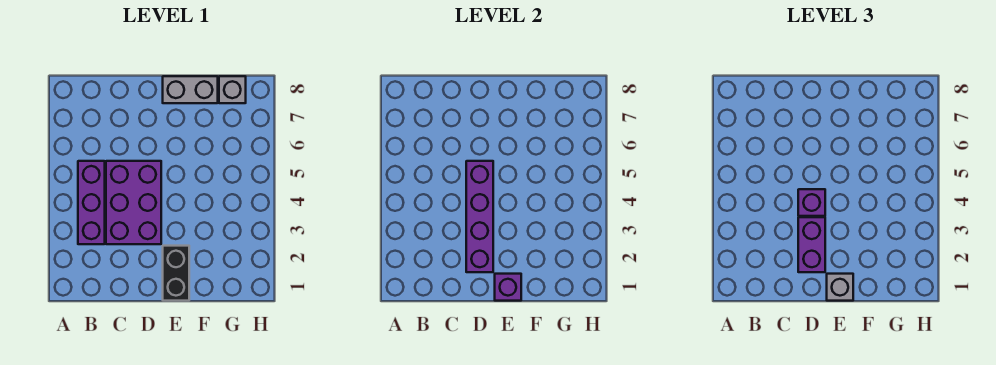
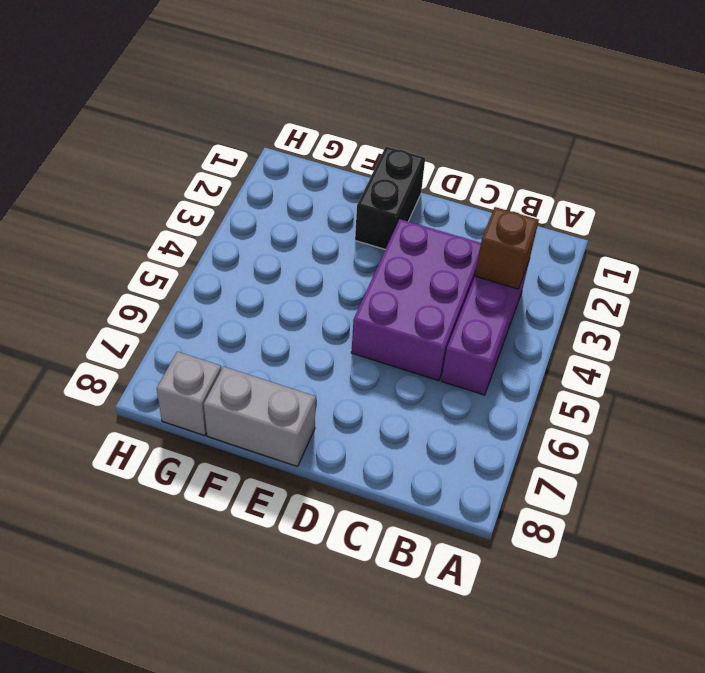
brown brick B3 level 2 -> none
none -> purple brick D2:D5 level 2
none -> purple brick E1 level 2

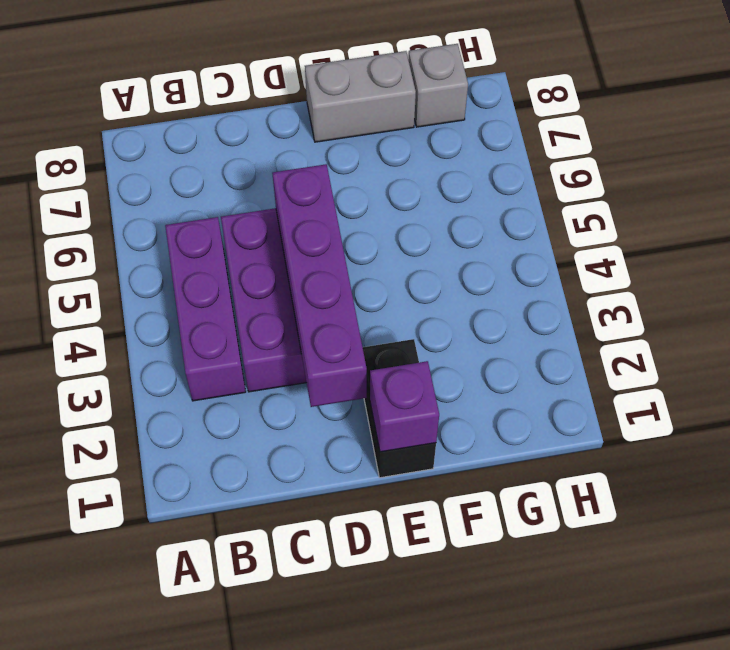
none -> purple brick D2:D3 level 3
none -> purple brick D4 level 3

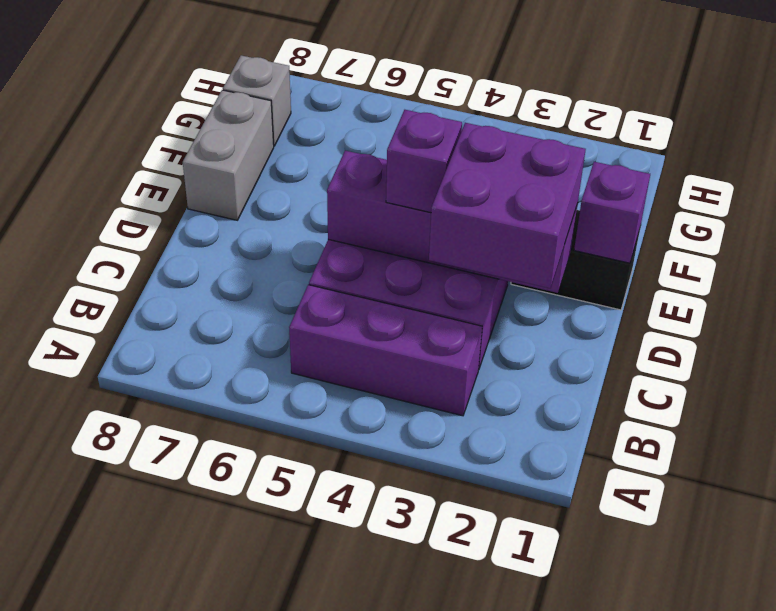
purple brick C2:D3 level 3 -> purple brick D2:D3 level 3
none -> grey brick E1 level 3

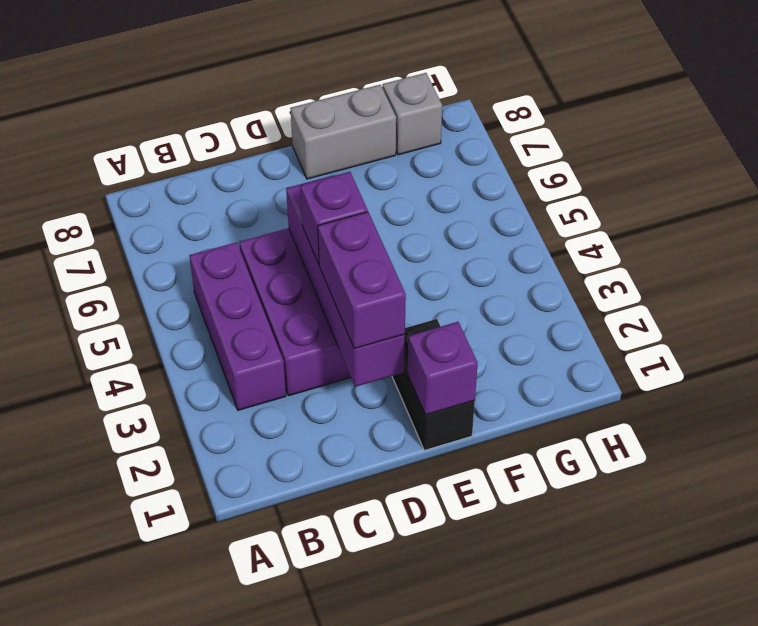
none -> grey brick E1 level 3

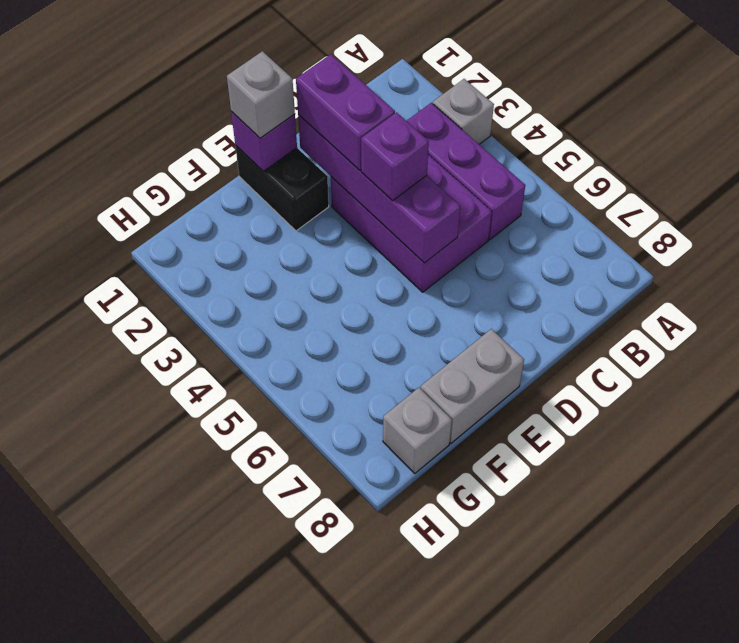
grey brick A3 level 1 -> none

